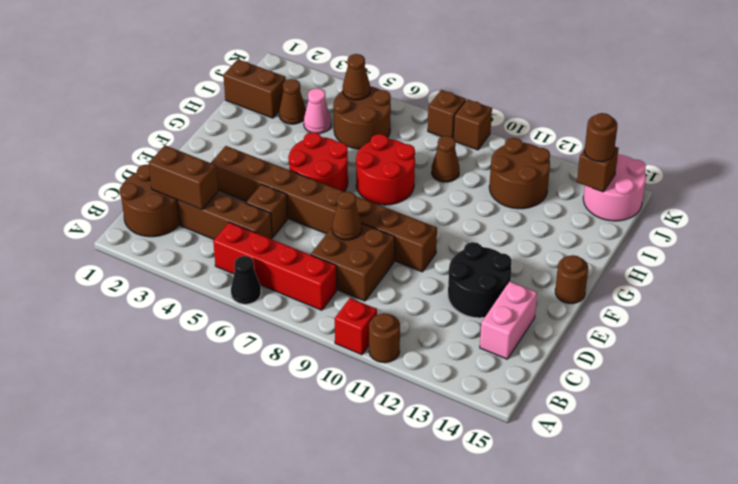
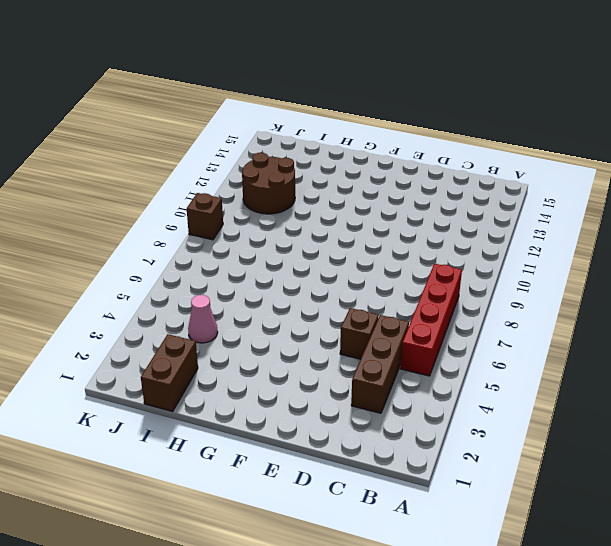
none -> black cone A6 level 1
none -> red brick A10 level 1
none -> brown round brick A11 level 1

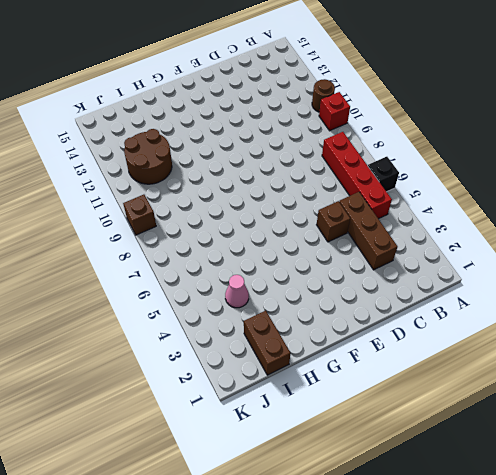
black brick A6 level 1 -> black cone A6 level 1
none -> brown round brick B1:C2 level 1
none -> brown brick C8:D9 level 1
none -> pink brick C14:D14 level 1

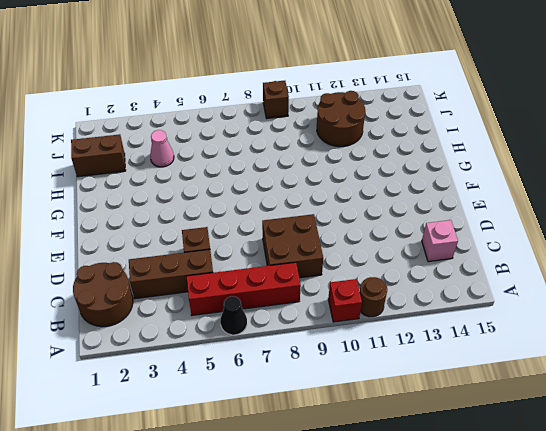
pink brick C14 level 1 -> pink brick C14:D14 level 1
none -> black round brick D12:E13 level 1
none -> brown brick E3:E10 level 1
none -> red round brick F5:G6 level 1

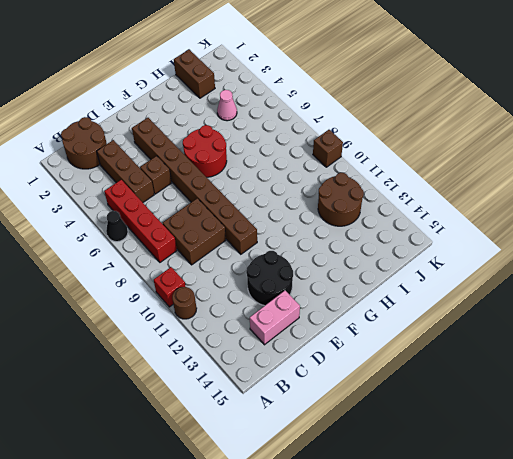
none -> brown round brick F15 level 1
none -> red round brick G7:H8 level 1
none -> brown cone I3 level 1

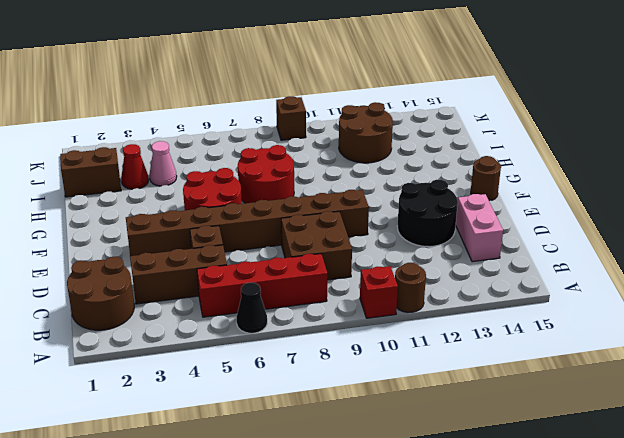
red cone I3 level 1 -> brown cone I3 level 1
none -> brown round brick I5:J6 level 1
none -> brown cone I9 level 1
none -> pink round brick J14:K15 level 1

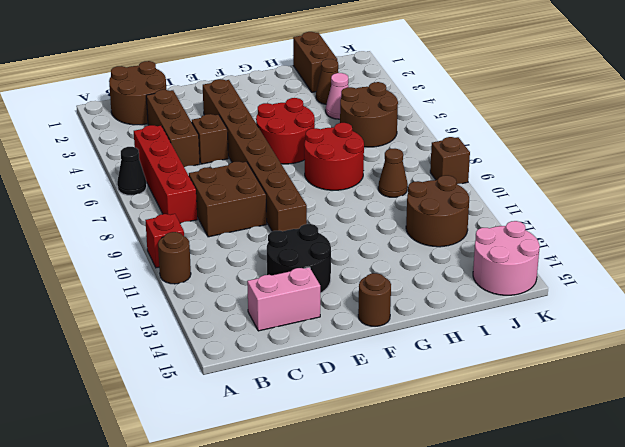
none -> brown brick K8 level 1
none -> brown brick C2:C3 level 2
none -> brown cone D8 level 2

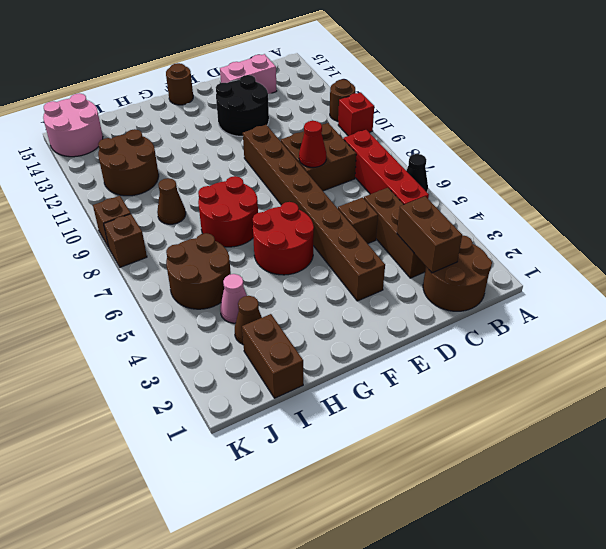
red cone D8 level 2 -> brown cone D8 level 2
none -> brown cone J5 level 2
none -> brown brick J14 level 2
none -> brown round brick J14 level 3

